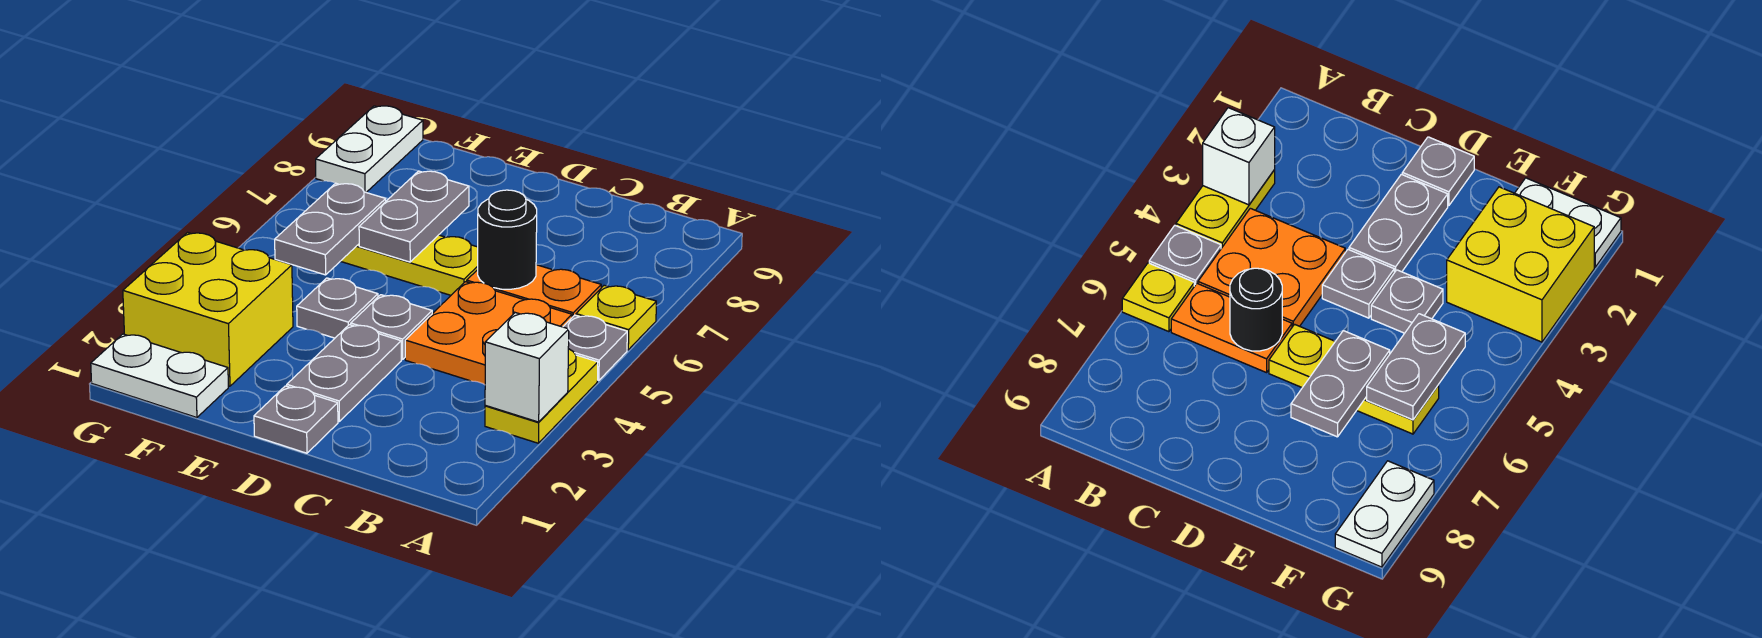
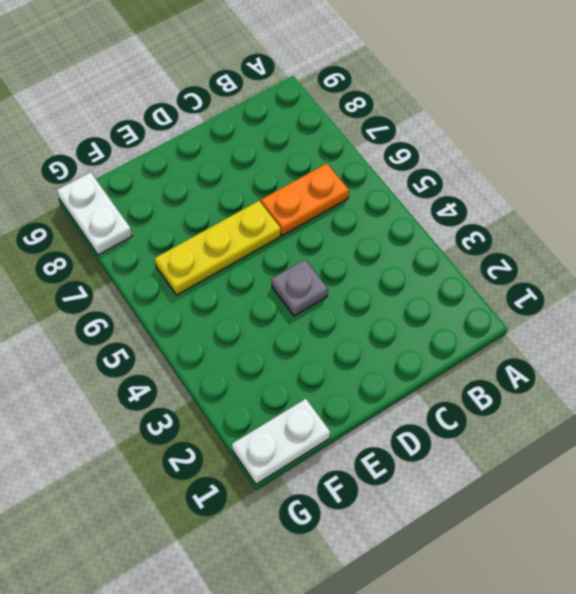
none -> yellow plate A3:A4 level 1
none -> grey plate A5 level 1
none -> yellow plate A6 level 1

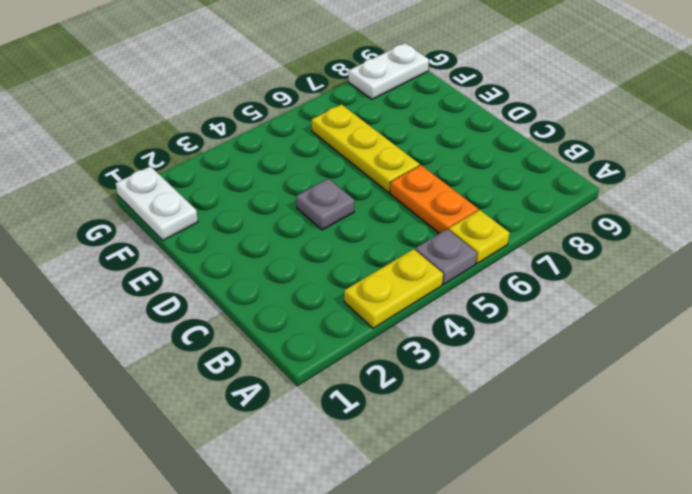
none -> orange plate B4:C5 level 1
none -> grey plate D1 level 1
none -> grey plate D2:D3 level 1

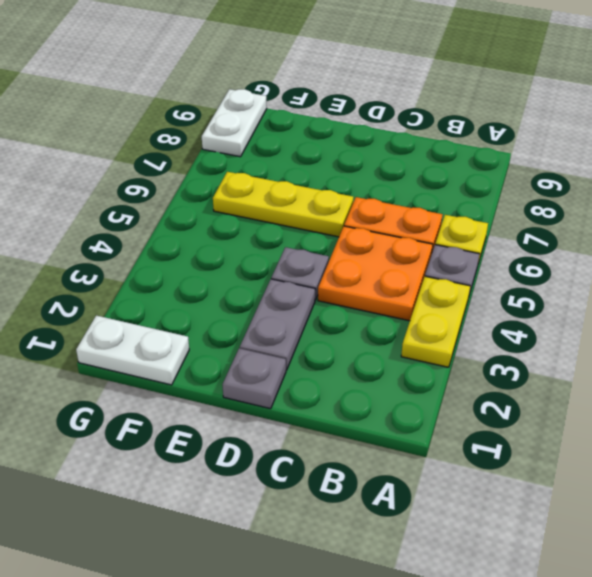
none -> grey plate E4 level 1
none -> yellow brick F2:G3 level 1
none -> white brick A3 level 2

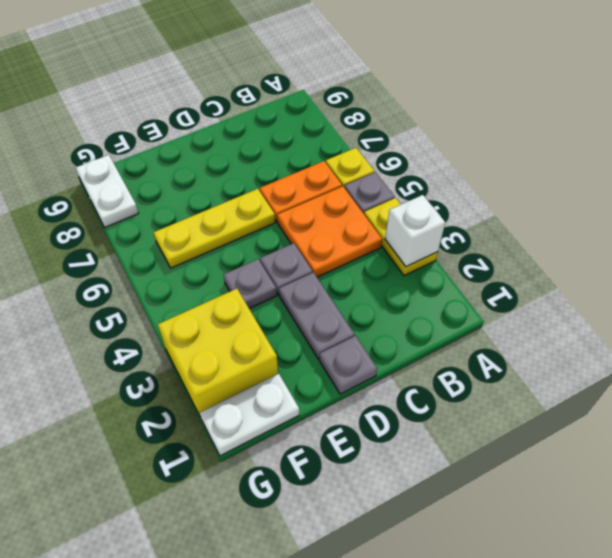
none -> black round brick C6 level 2
none -> grey plate E6:E7 level 2
none -> grey plate F5:F6 level 2

